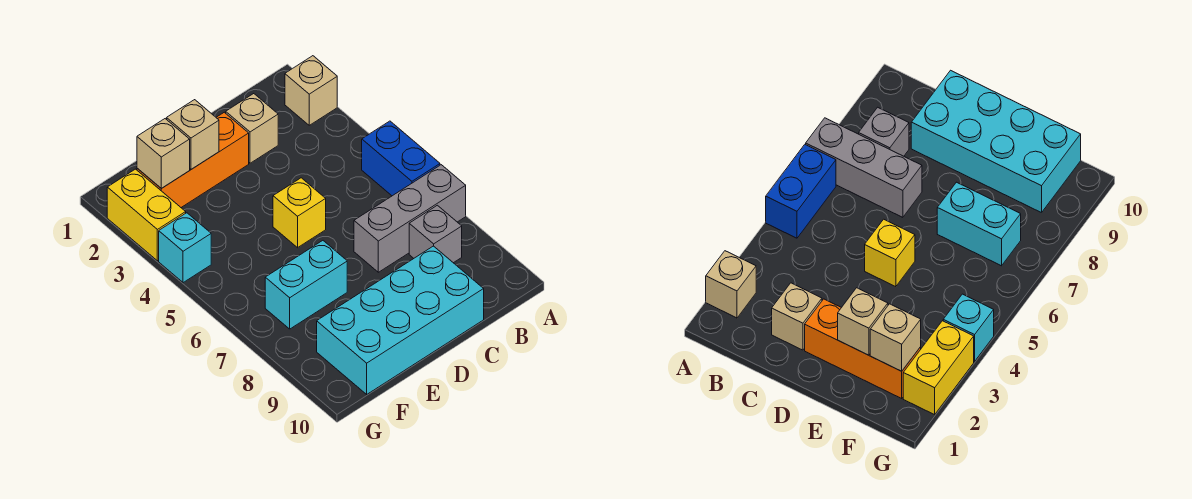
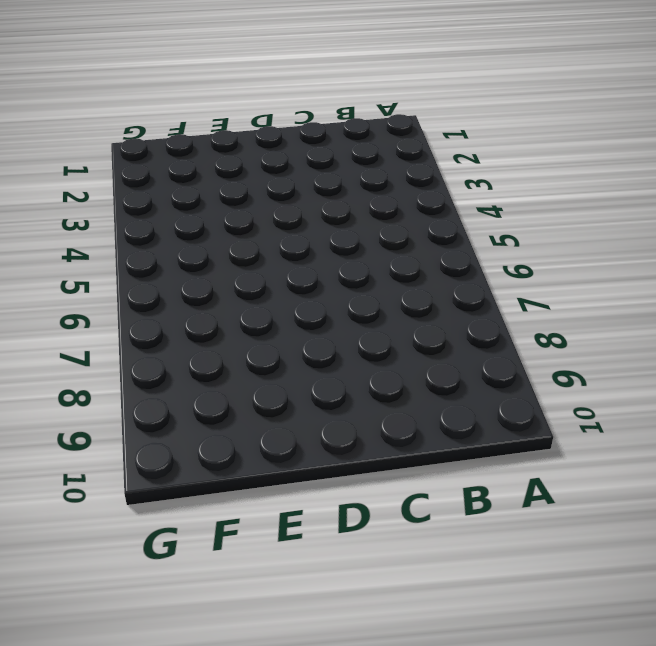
none -> tan brick A2 level 1
none -> blue brick A5:A6 level 1
none -> grey brick A7:C7 level 1

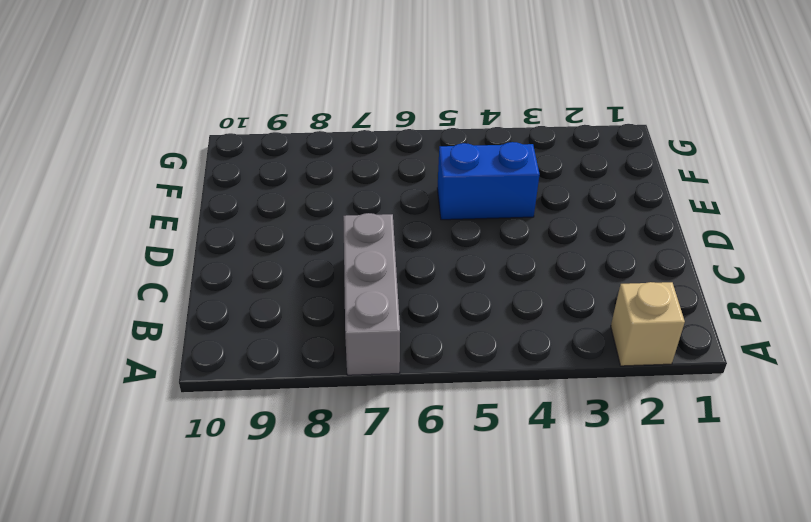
blue brick E4:E5 level 1 -> blue brick A5:A6 level 1
none -> grey brick B8 level 1
none -> tan brick C2 level 1
none -> cyan brick C9:F10 level 1

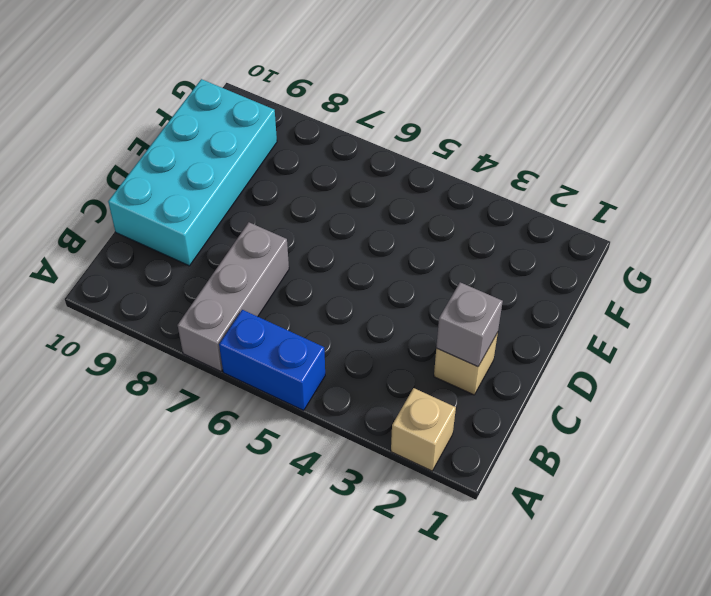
grey brick C2 level 2 -> grey brick B8 level 1
none -> orange brick D2:F2 level 1
none -> yellow brick D5 level 1
none -> cyan brick E7:F7 level 1

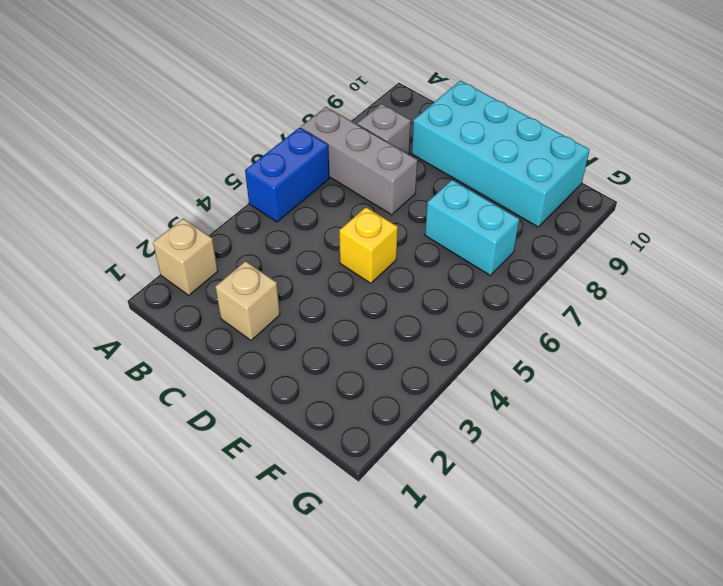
none -> orange brick D2:F2 level 1
none -> yellow brick G2:G3 level 1
none -> cyan brick G4 level 1

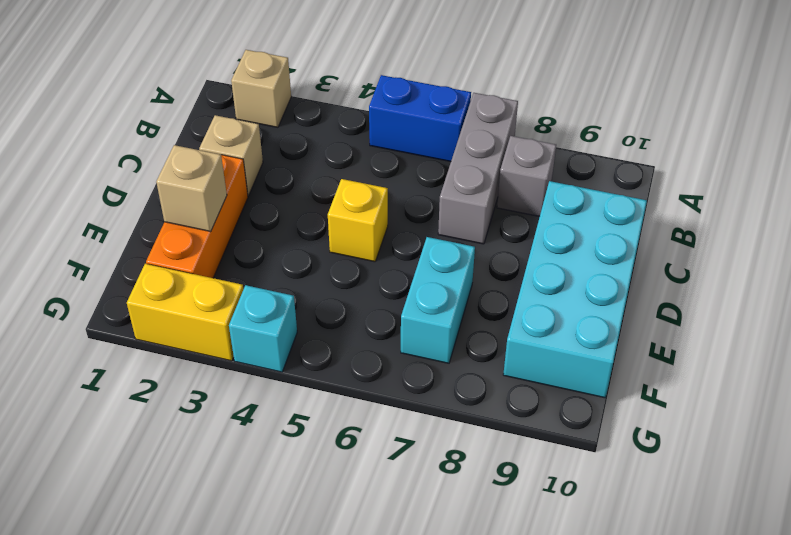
none -> tan brick F2 level 2

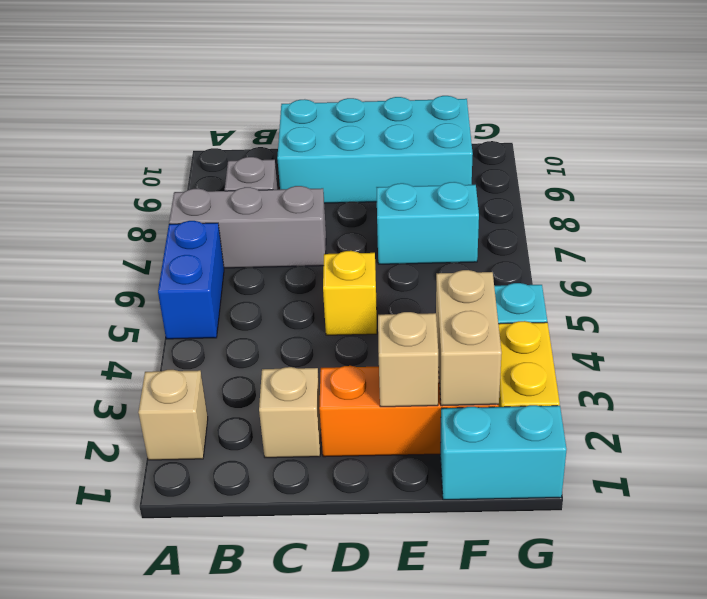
cyan brick F1:G1 level 1 -> none
tan brick F2:F3 level 2 -> tan brick F2 level 2

